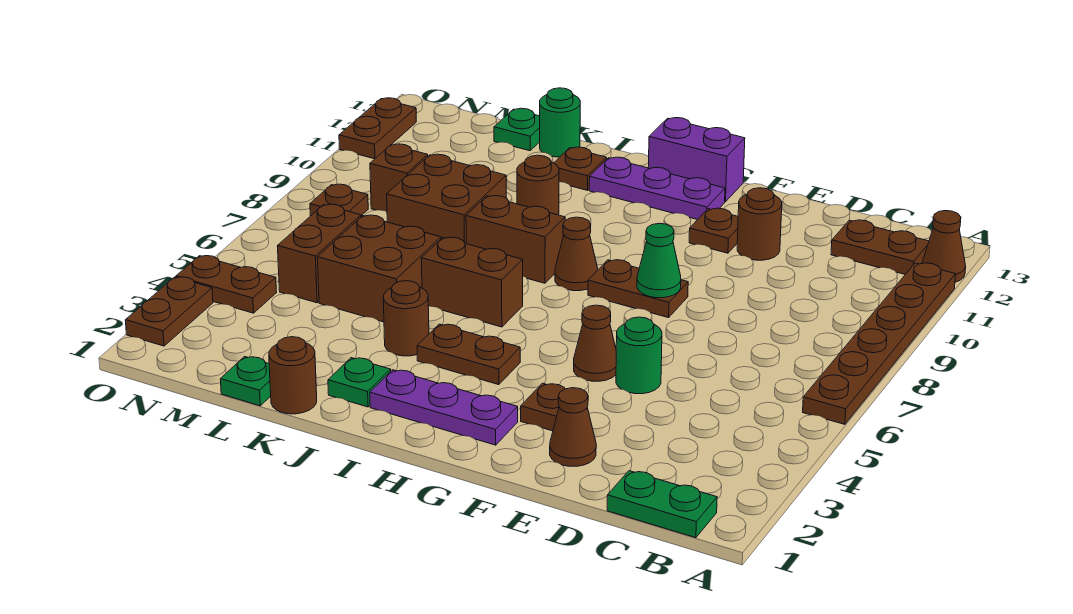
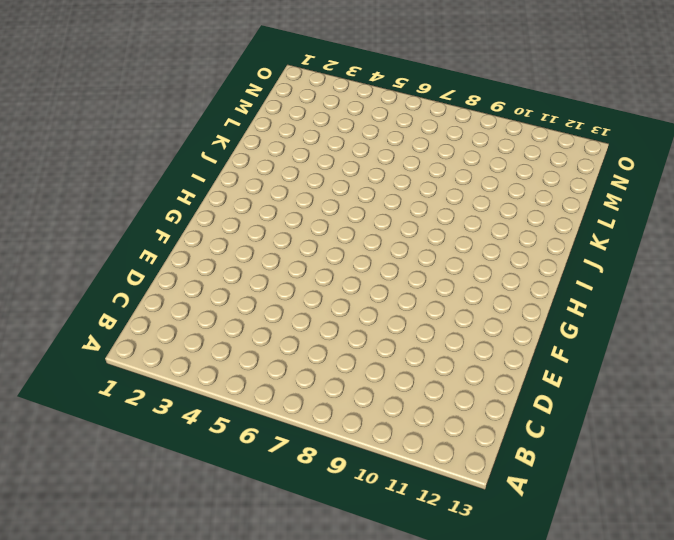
none -> brown plate A6:A11 level 1
none -> brown cone A12 level 1
none -> green plate B1:C1 level 1
none -> brown plate B12:C12 level 1

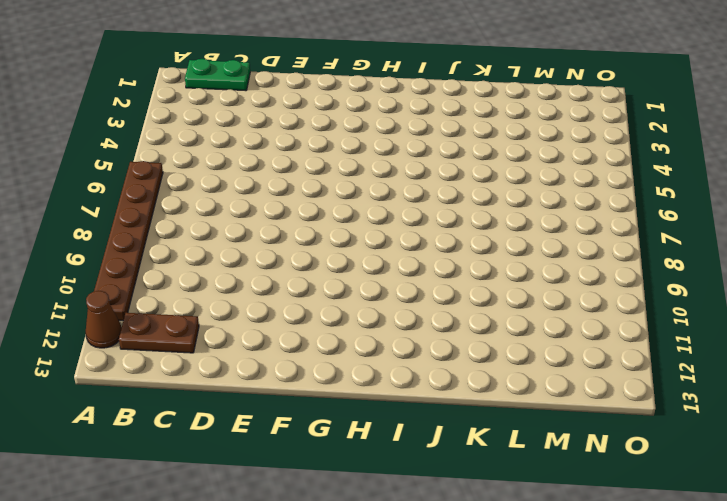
none -> brown cone E2 level 1
none -> green round brick E5 level 1
none -> brown round brick E11 level 1
none -> brown plate F3 level 1

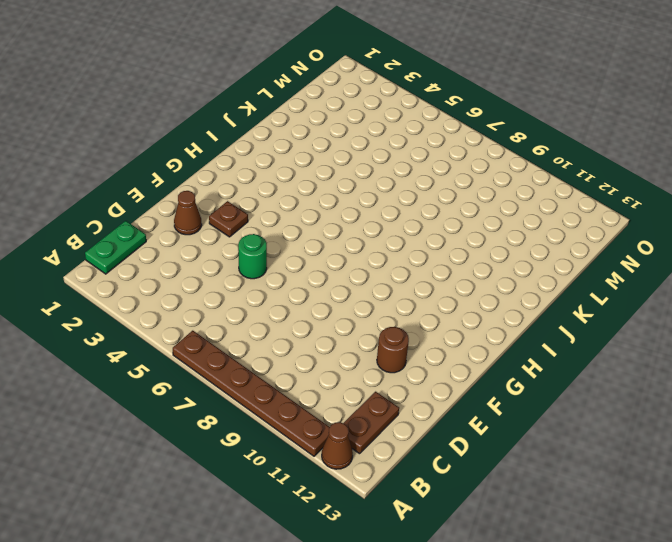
none -> brown cone F5 level 1
none -> brown plate F8:G8 level 1
none -> brown plate F11 level 1
none -> purple plate G2:I2 level 1

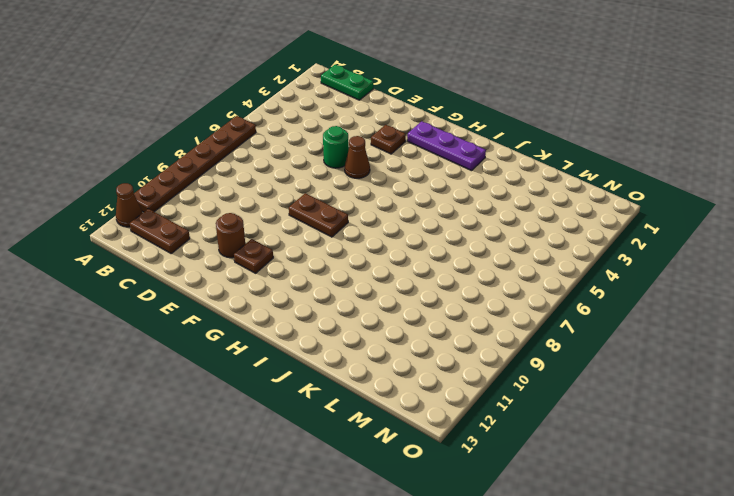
none -> brown cone E2 level 1
none -> purple plate G12:I12 level 1
none -> purple brick G13:H13 level 1
none -> brown plate H4:I4 level 1

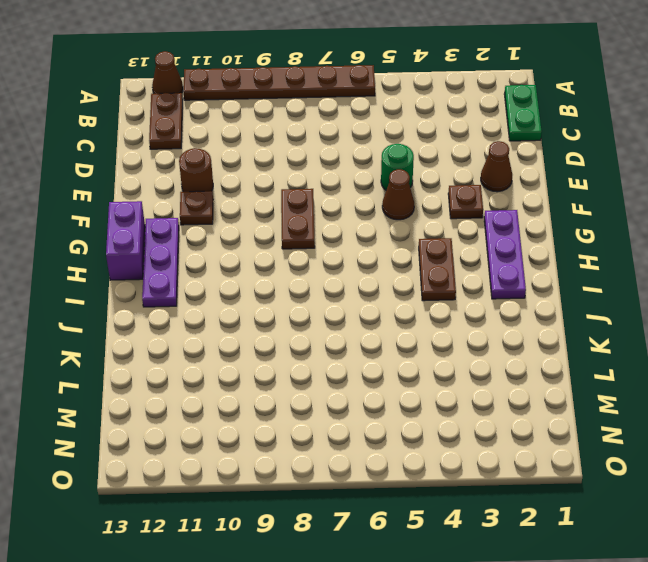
none -> brown cone H8 level 1
none -> brown brick I6:J6 level 1
none -> brown brick I8:J8 level 1
none -> green plate J2 level 1

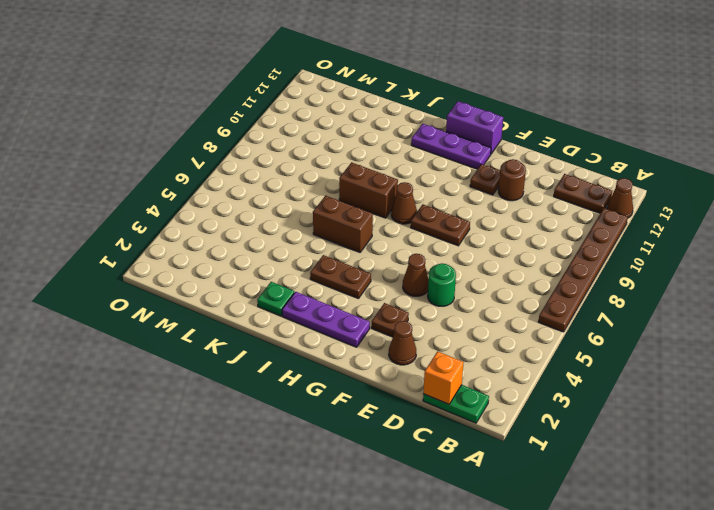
orange brick C1 level 2 -> none
none -> brown round brick J4 level 1
none -> brown round brick J10 level 1
none -> brown plate J12 level 1
none -> brown round brick K1 level 1

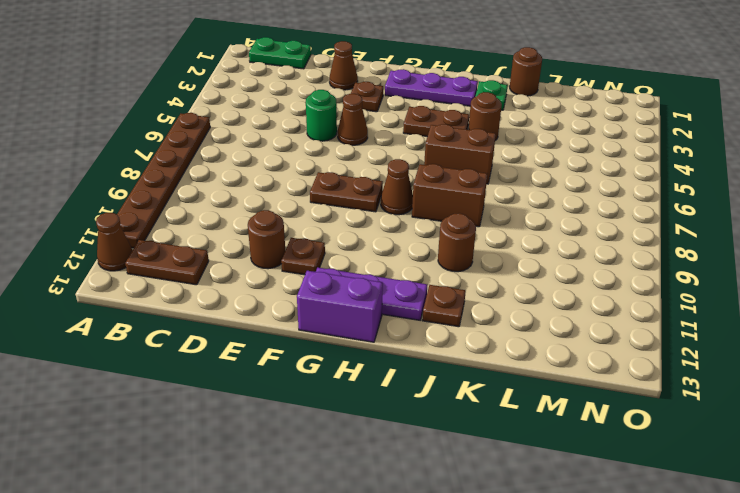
none -> brown brick K5:L6 level 1
none -> brown brick K8:L9 level 1
none -> green round brick K13 level 1
none -> green plate L1 level 1

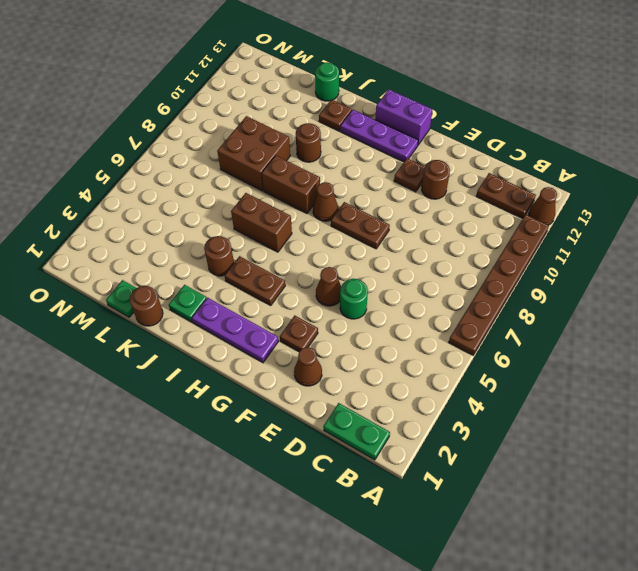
none -> brown brick K5:L6 level 1
none -> green plate L13 level 1
none -> brown brick M5:M6 level 1
none -> brown brick M9 level 1

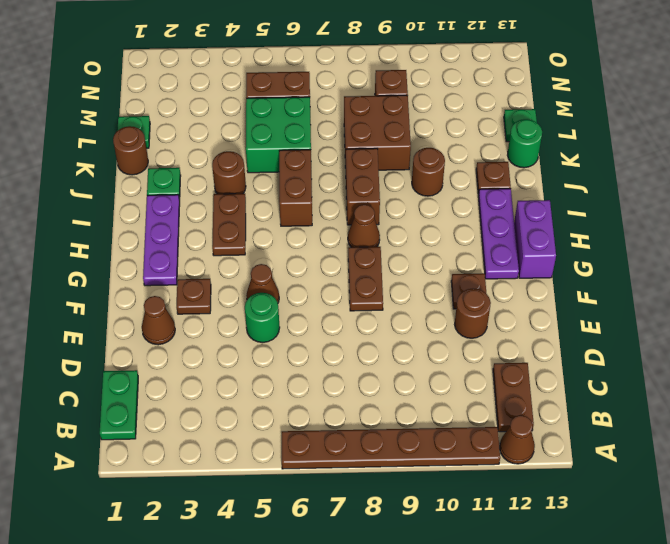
green brick K5:L6 level 1 -> brown brick K5:L6 level 1
none -> brown plate N4:O4 level 1
none -> brown plate N8 level 1
none -> brown plate O2:O3 level 1
none -> brown plate O11:O12 level 1

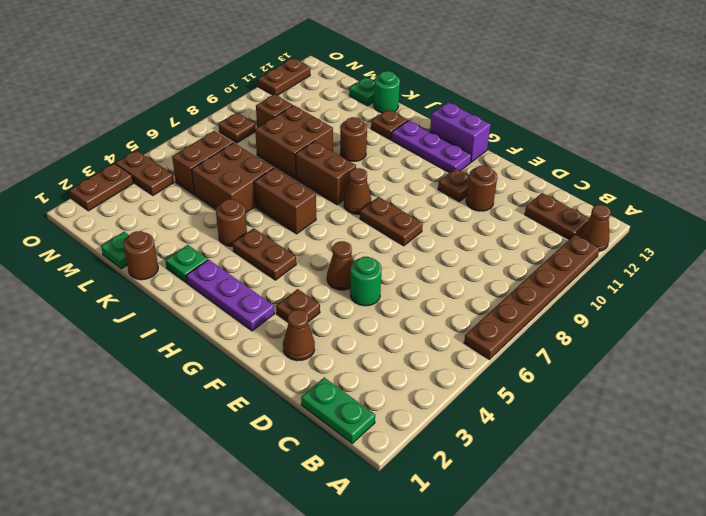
none -> green cone F8 level 2

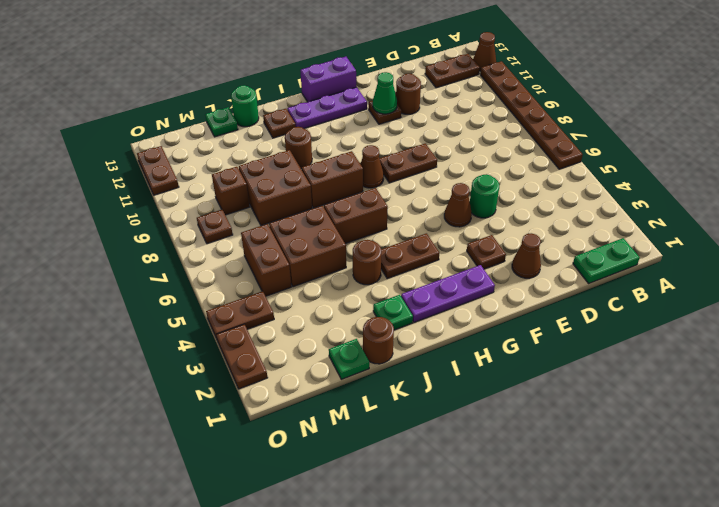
green cone F11 level 2 -> green cone F8 level 2

